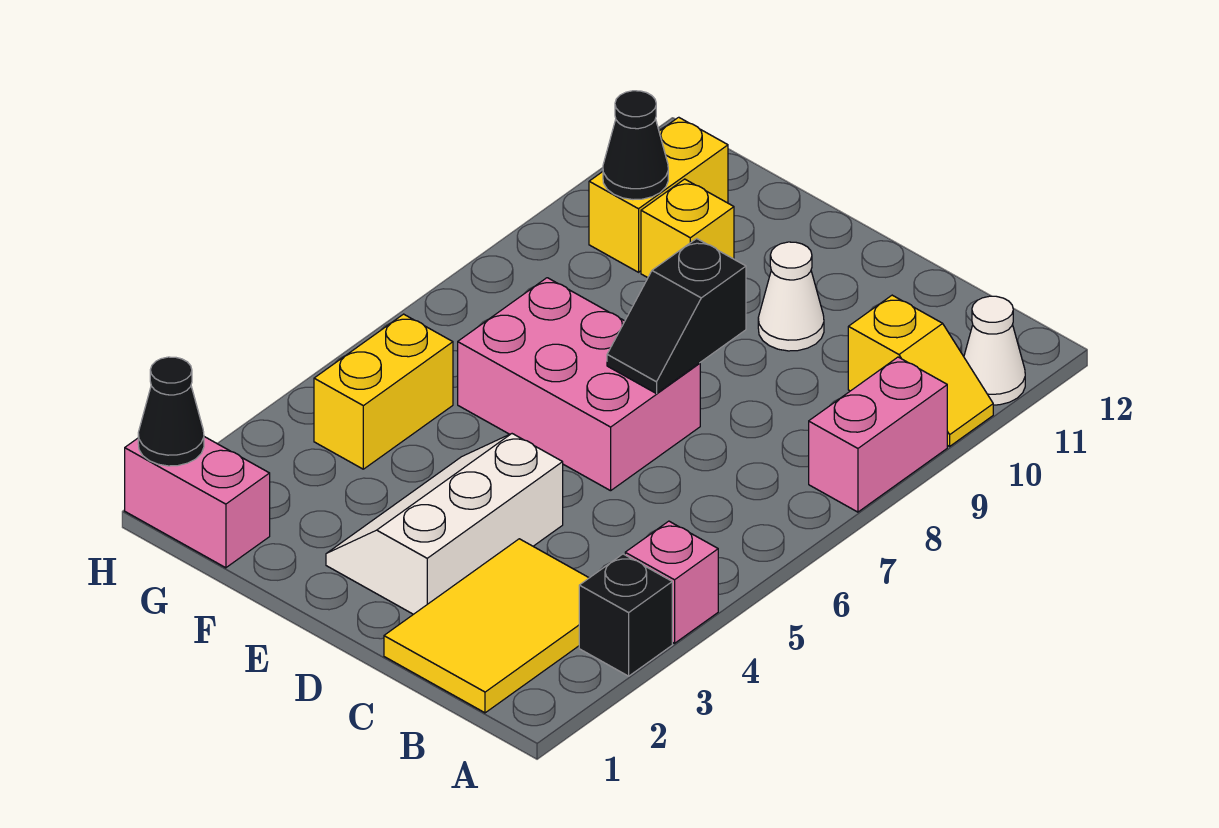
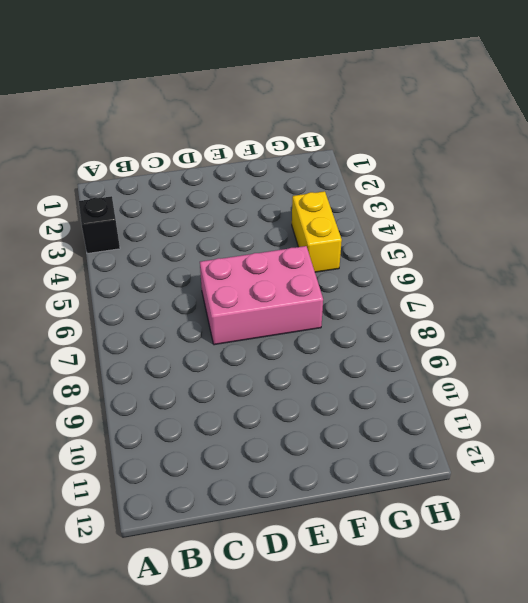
none -> pink brick A4 level 1
none -> pink brick A8:A9 level 1
none -> yellow slope A10:B10 level 1 top B

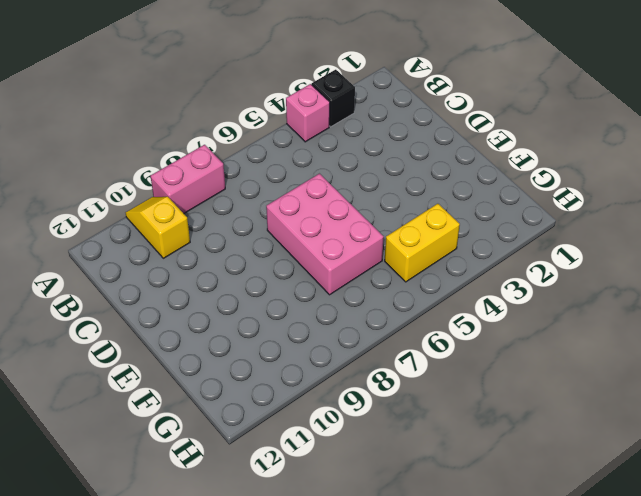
none -> white cone A11 level 1
none -> yellow tile B1:C3 level 1
none -> white slope D2:E4 level 1 top D

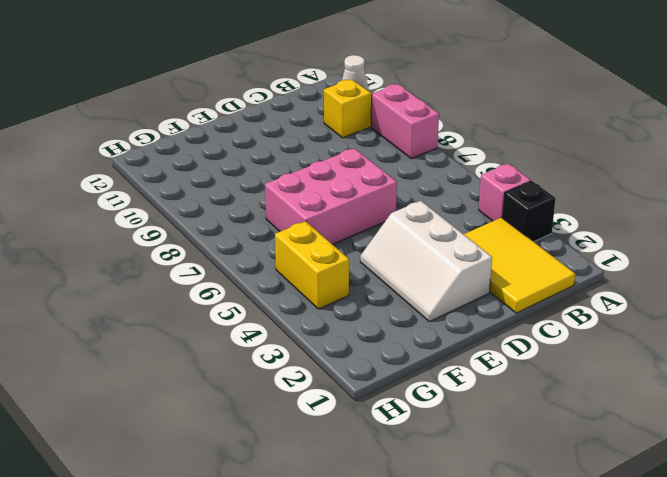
none -> white cone D10 level 1
none -> yellow brick F10 level 1
none -> pink brick G1:H1 level 1

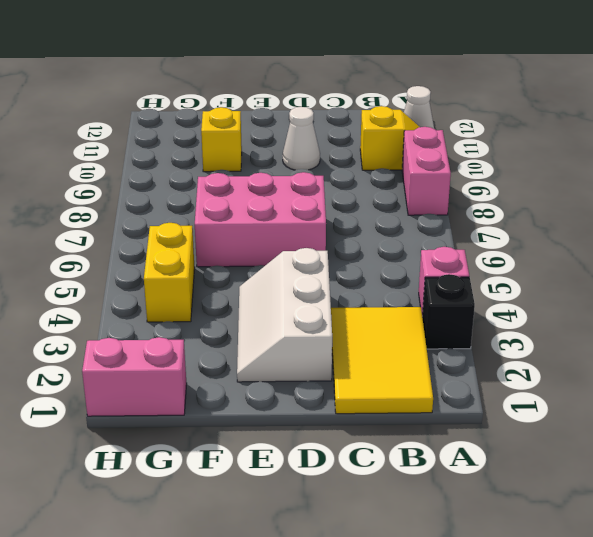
none -> yellow brick G10:G11 level 1
none -> black slope D7:D8 level 2 top 8
none -> black cone G10 level 2

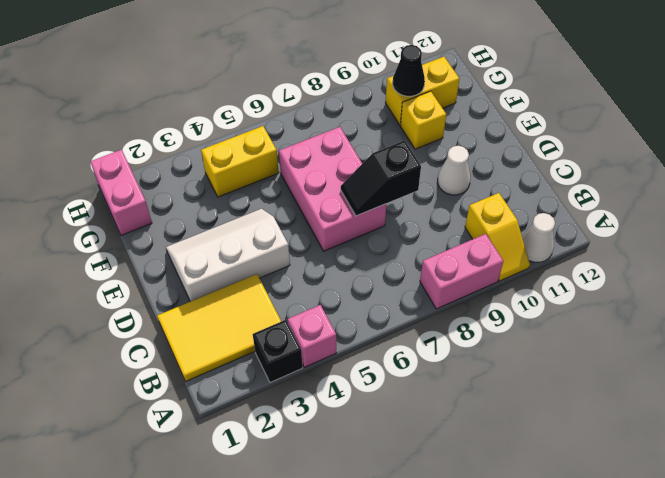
none -> black cone H1 level 2

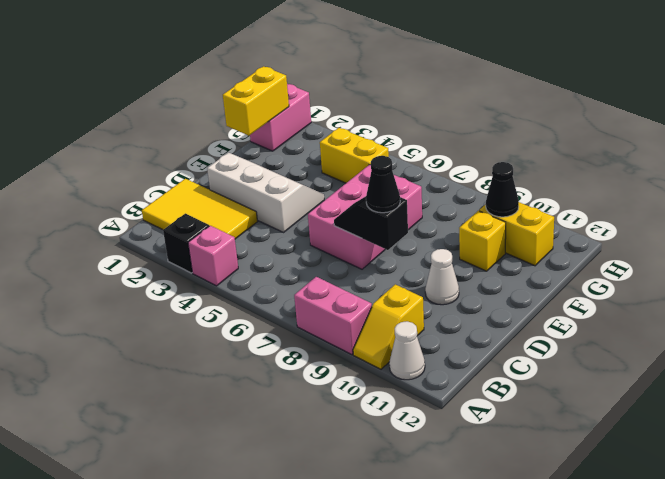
black cone D8 level 3 -> black cone H1 level 2
yellow brick F1:G1 level 2 -> none

